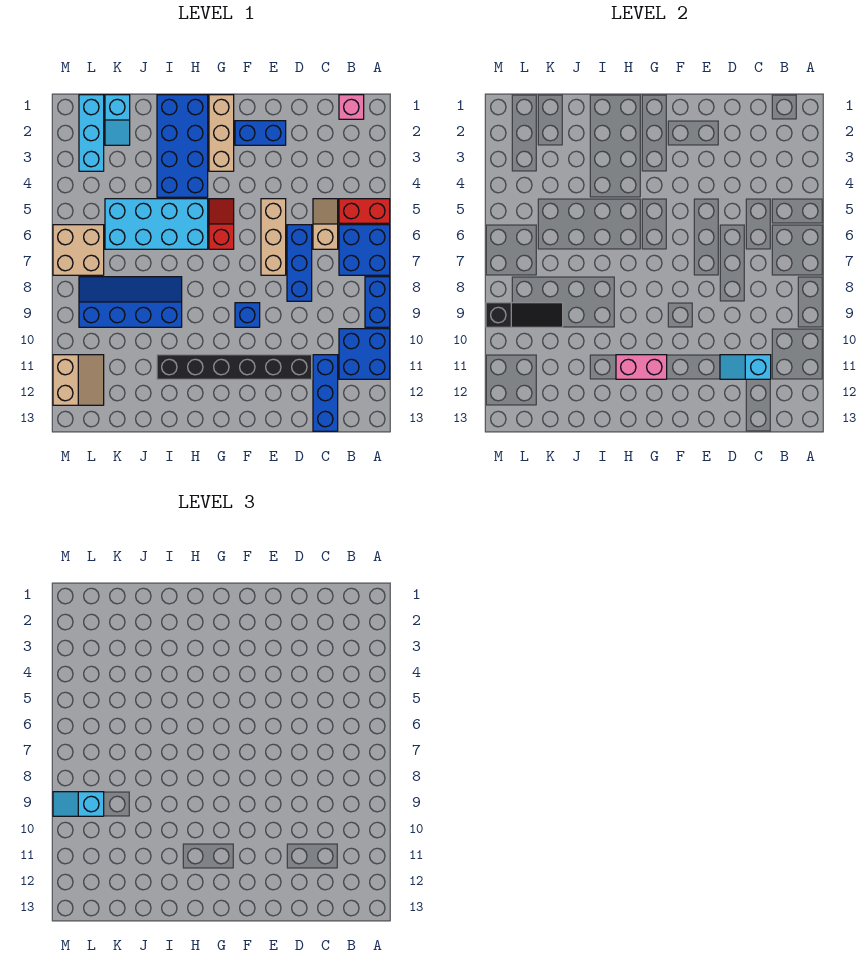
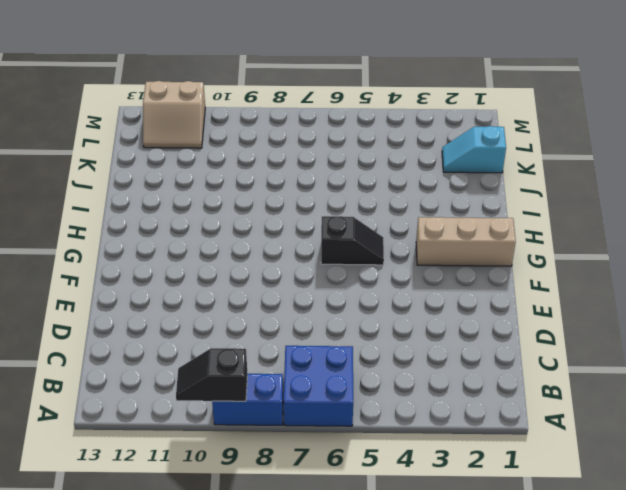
black slope A9:A10 level 2 top 9 -> none
black slope G5:G6 level 1 top 6 -> red slope G5:G6 level 1 top 6
none -> red brick A5:B5 level 1
none -> blue brick A10:B11 level 1
none -> pink brick B1 level 1

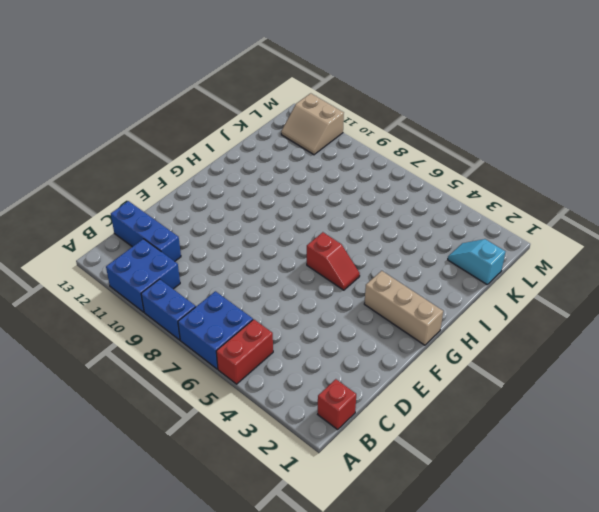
red brick B1 level 1 -> pink brick B1 level 1
none -> tan slope C5:C6 level 1 top 6
none -> blue brick D6:D8 level 1
none -> black brick D11:I11 level 1

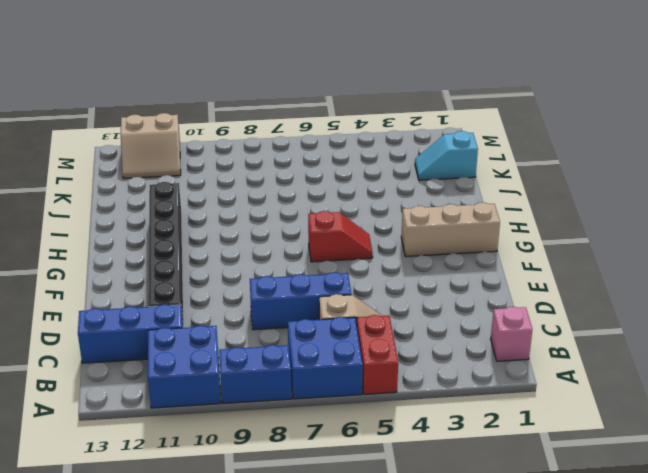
none -> blue brick E2:F2 level 1
none -> tan brick E5:E7 level 1
none -> blue brick F9 level 1

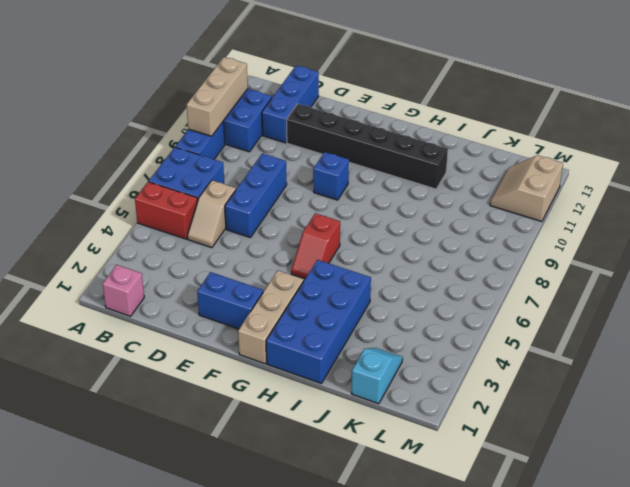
tan brick A9:A11 level 2 -> tan brick E5:E7 level 1
none -> cyan brick H5:K6 level 1
none -> blue slope I8:L9 level 1 top 9
none -> cyan brick L1:L3 level 1

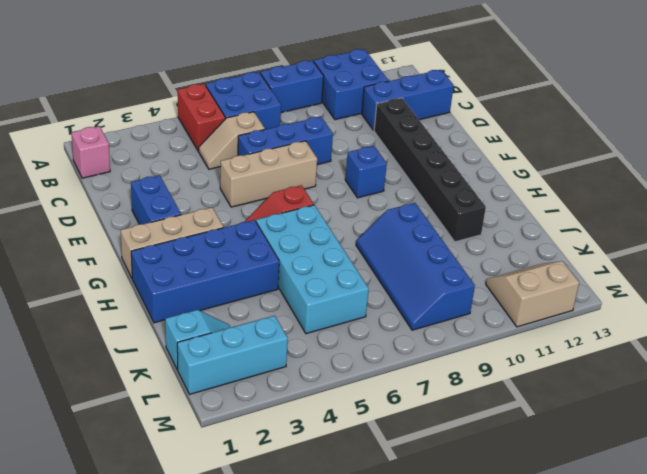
none -> tan brick L6:M7 level 1
none -> cyan slope C11:D11 level 2 top C
none -> pink brick G11:H11 level 2

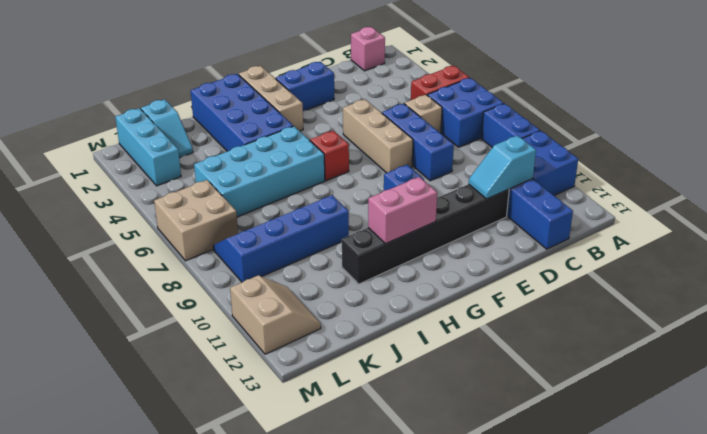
none -> black slope K9:M9 level 2 top M
none -> cyan slope L9:M9 level 3 top L

